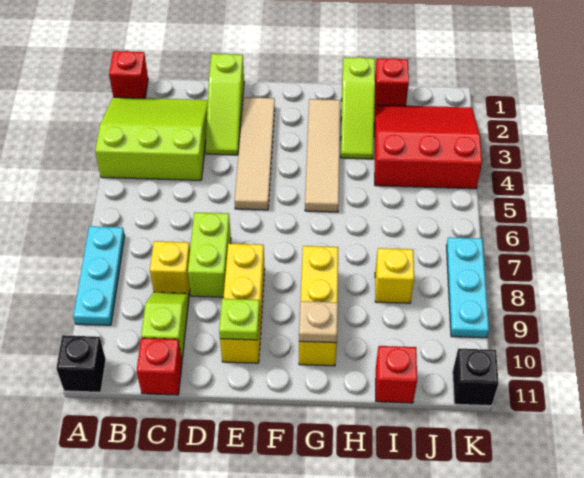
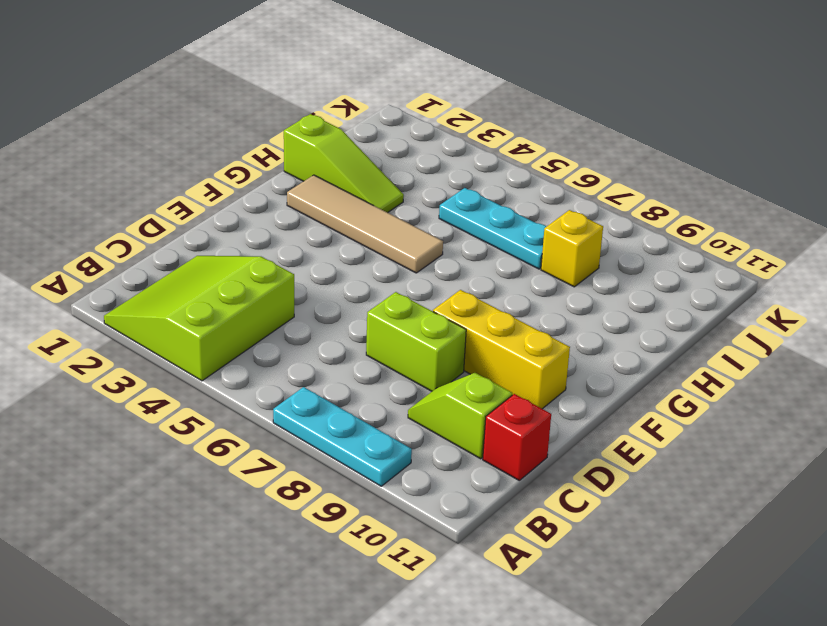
cyan plate I5:I7 level 1 -> cyan plate K7:K9 level 1
none -> red brick A1 level 1
none -> black brick A11 level 1
none -> yellow brick C8 level 1

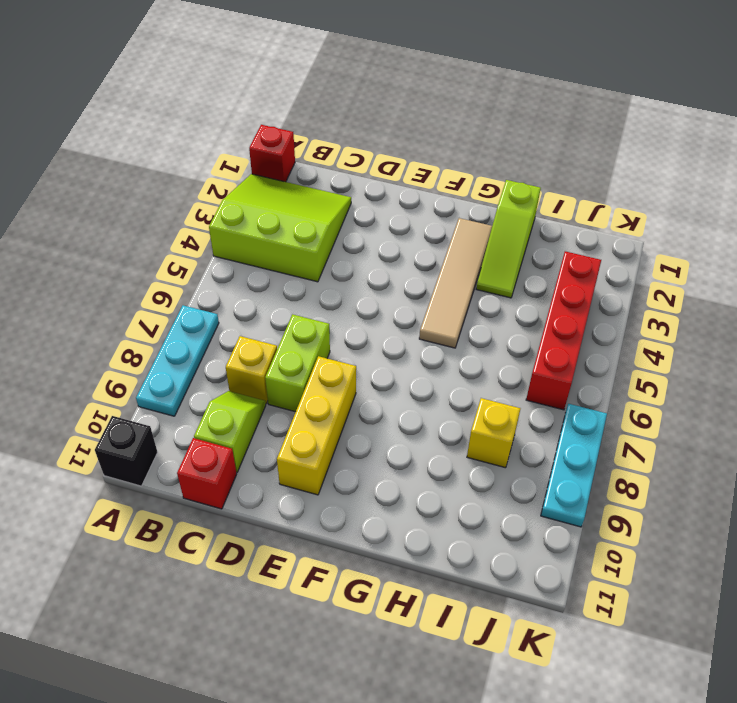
red brick J3:J6 level 1 -> red slope I2:K4 level 1 top 4
none -> lime slope D1:D3 level 1 top 1
none -> tan tile E2:E5 level 1
none -> yellow brick G8:G10 level 1

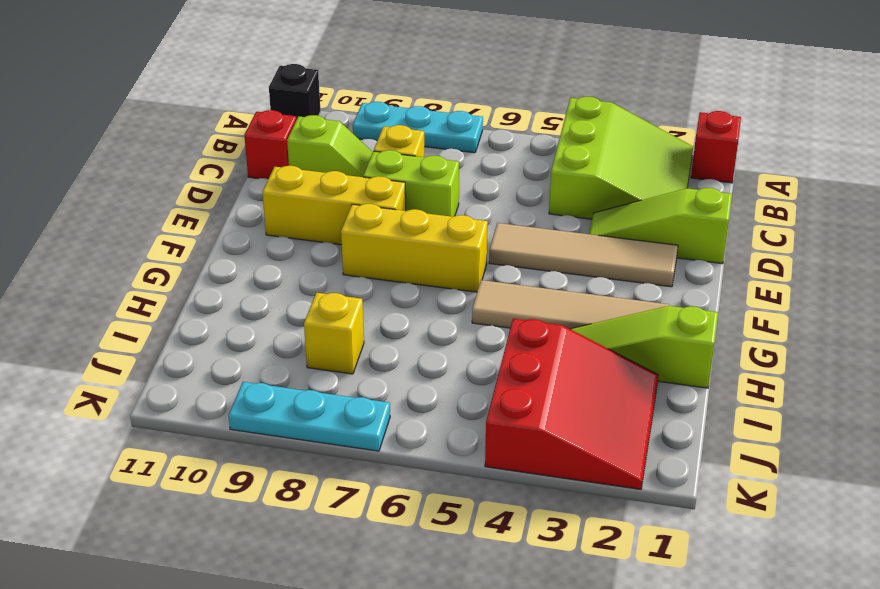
yellow brick F6:F8 level 1 -> yellow brick G8:G10 level 1
none -> red brick I1 level 1
none -> red brick I11 level 1
none -> black brick K11 level 1

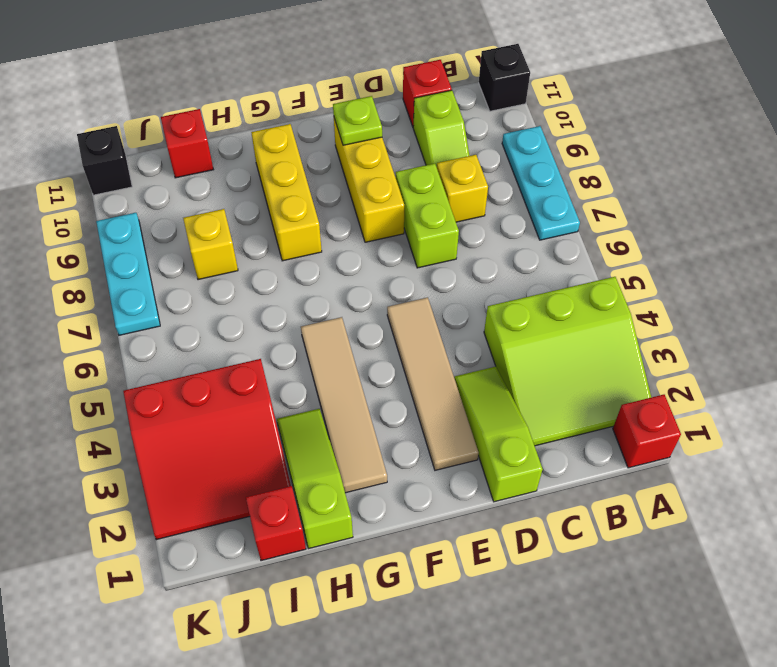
none -> tan plate G10 level 2

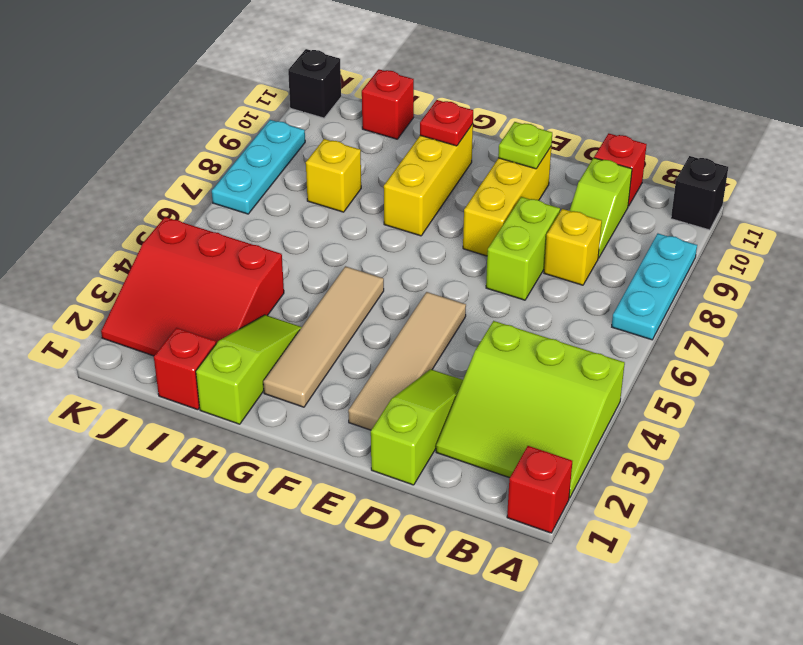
red plate G10 level 2 -> tan plate G10 level 2

